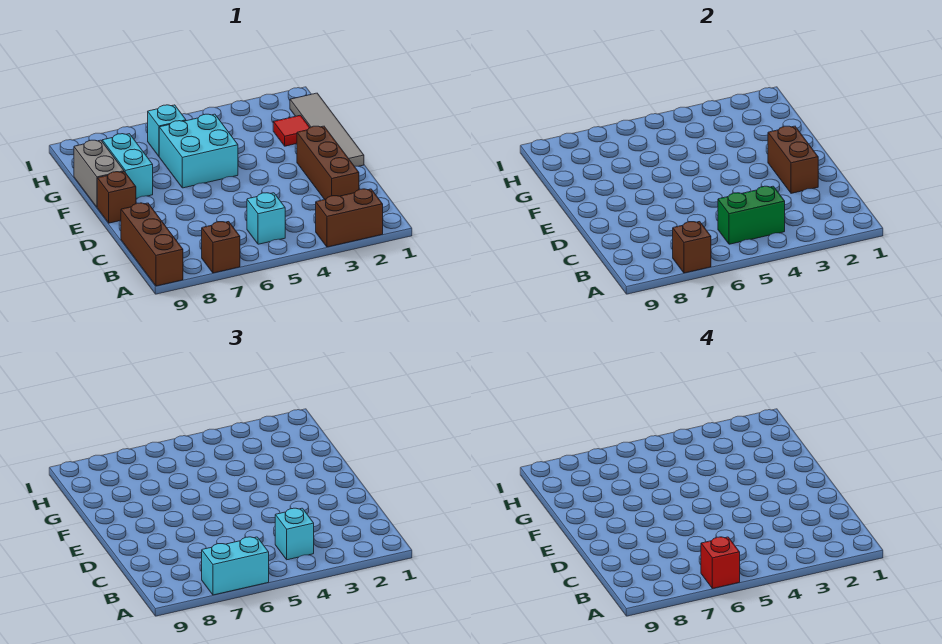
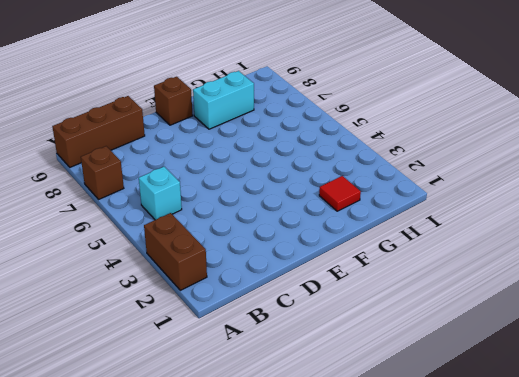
none -> brown brick C2:E2 level 1
none -> grey tile E1:H1 level 1
none -> cyan brick F5:G6 level 1

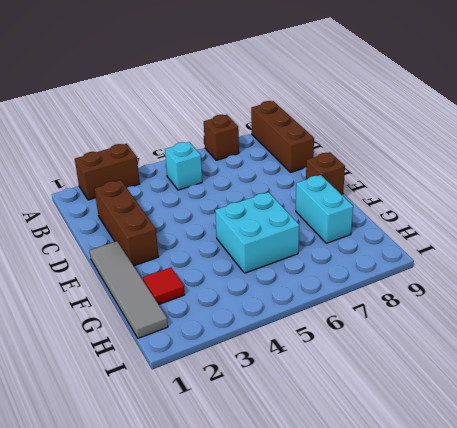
none -> grey brick F9:G9 level 1
none -> cyan brick H6 level 1
none -> brown brick A7 level 2

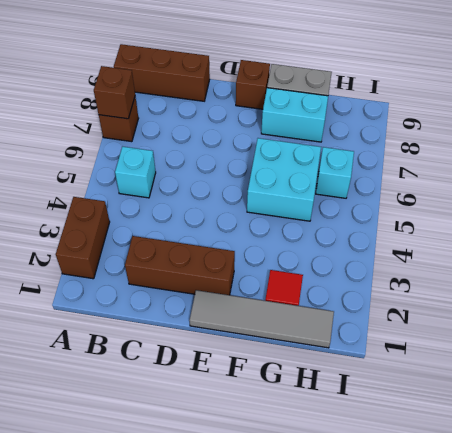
none -> green brick B4:B5 level 2
none -> brown brick D2:E2 level 2
none -> cyan brick A6:A7 level 3

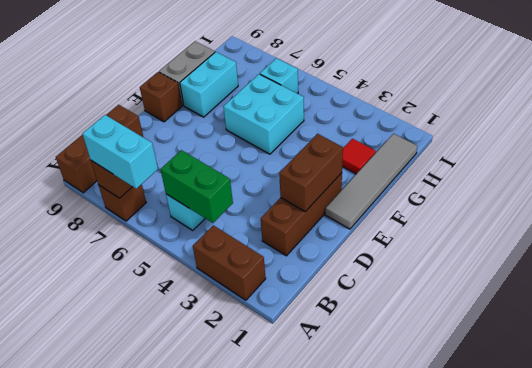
none -> cyan brick B4 level 3
none -> red brick A6 level 4

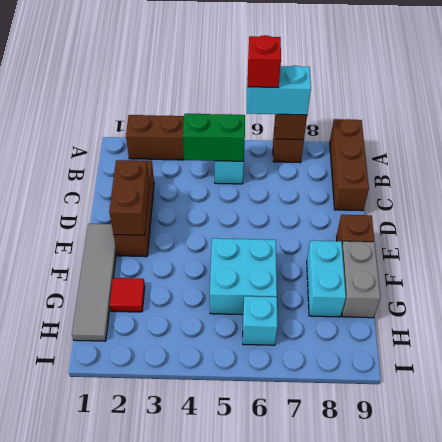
none -> cyan brick B4 level 3

